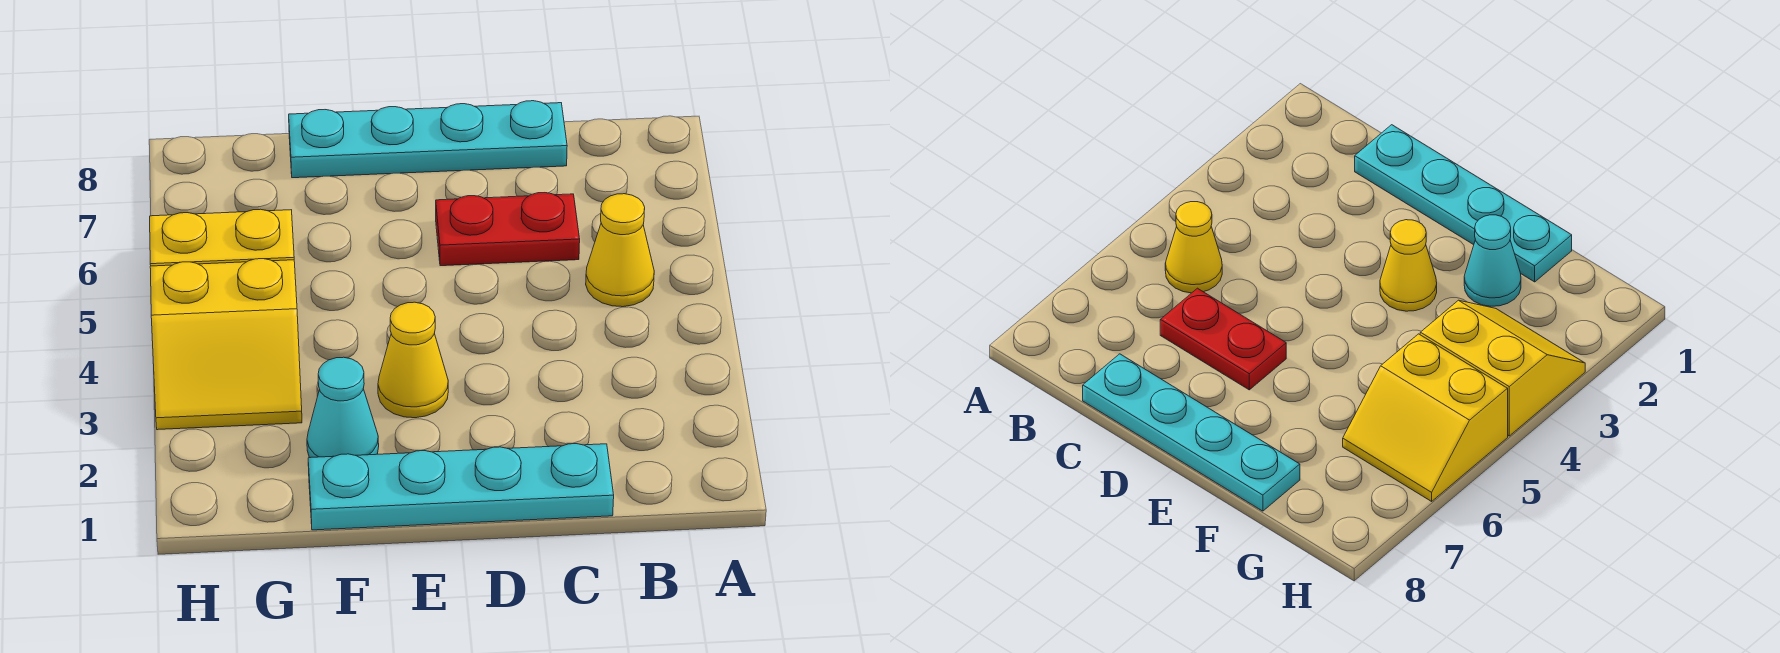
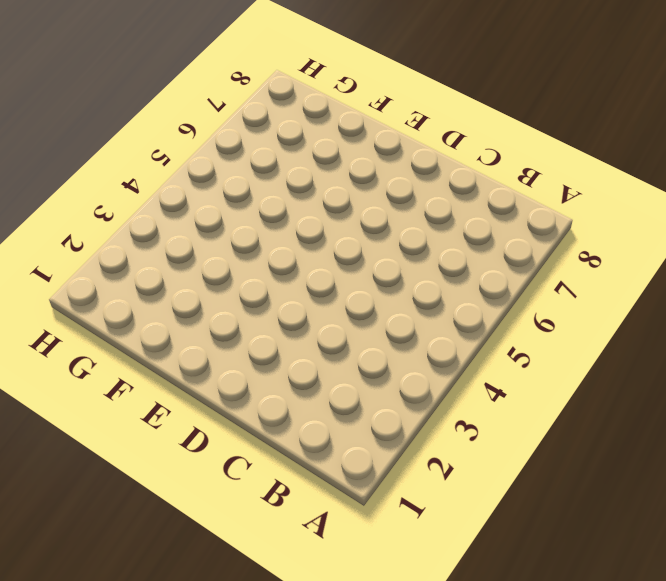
none -> yellow cone B5 level 1
none -> cyan plate C1:F1 level 1

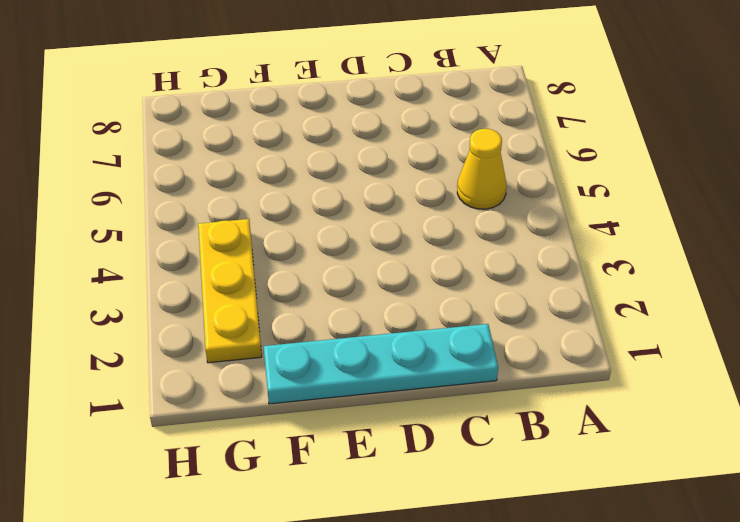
yellow plate G2:G4 level 1 -> yellow slope G3:H4 level 1 top 4
none -> red plate C6:D6 level 1
none -> cyan plate C8:F8 level 1

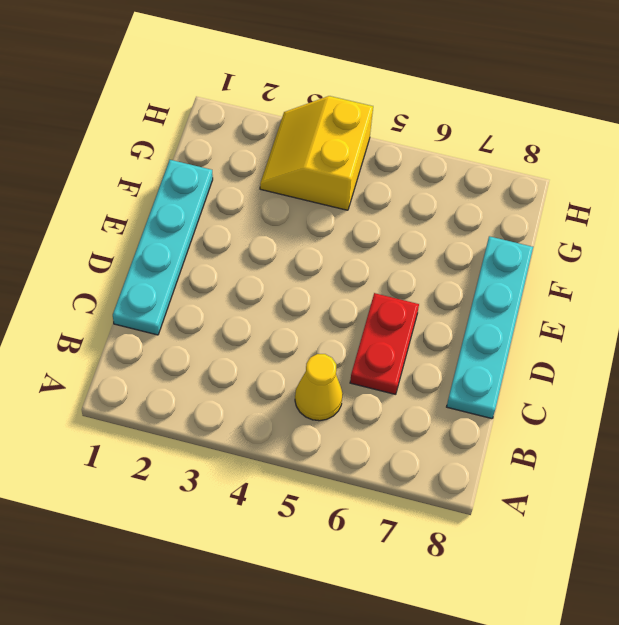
none -> yellow cone E3 level 1
none -> cyan cone F2 level 1

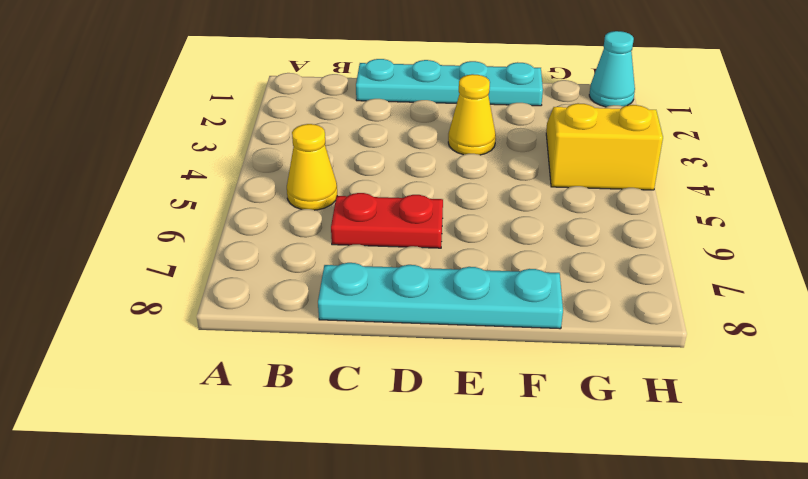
cyan cone H1 level 1 -> cyan cone F2 level 1
none -> yellow slope G5:H6 level 1 top 5

